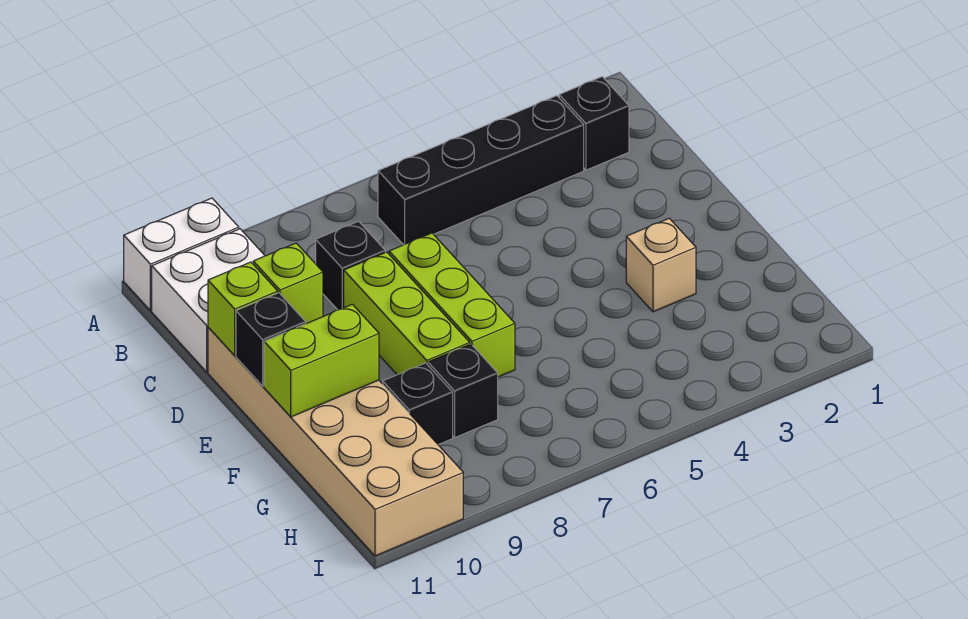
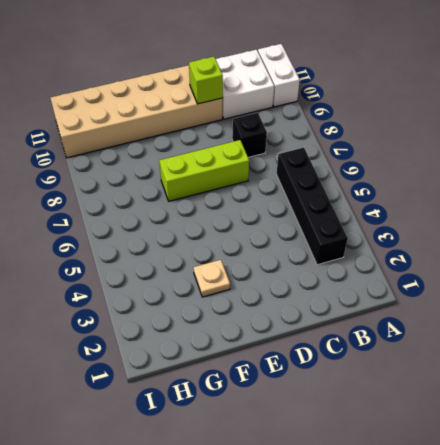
tan plate F3 level 1 -> tan brick F3 level 1
none -> black brick B2 level 1
none -> lime brick D8:F8 level 1
none -> black brick G8 level 1

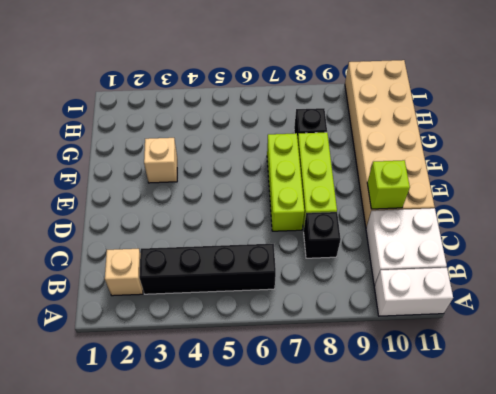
tan brick B2 level 1 -> black brick B2 level 1
none -> black brick G9 level 1
none -> lime brick D11 level 2
none -> black brick E11 level 2

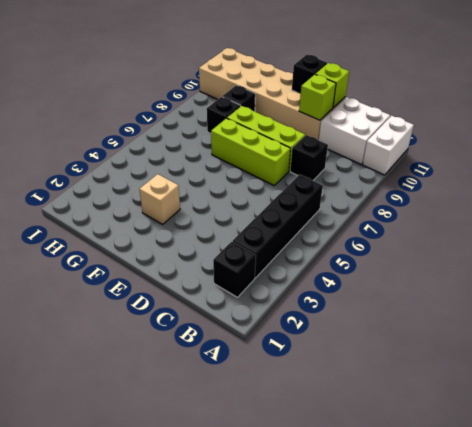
none -> lime brick F10:F11 level 2

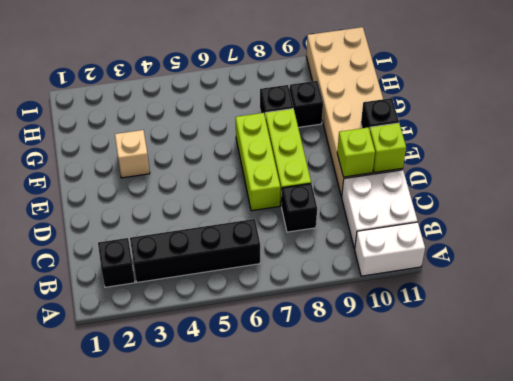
none -> lime brick F10:F11 level 2

